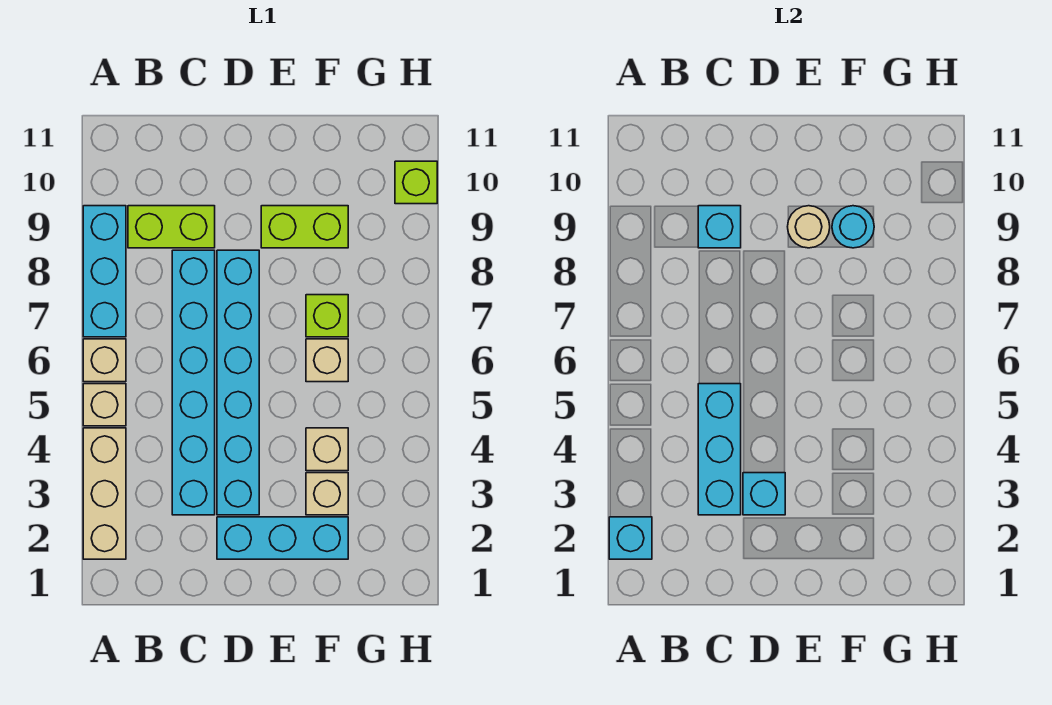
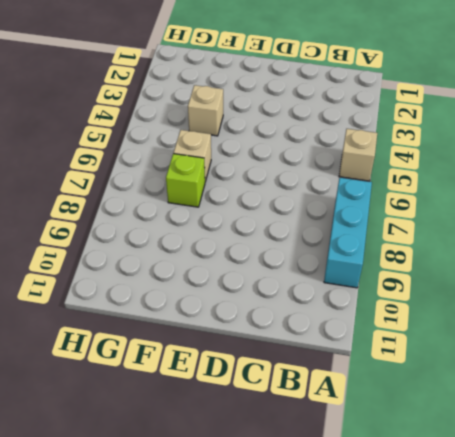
none -> tan brick A2:A4 level 1
none -> tan brick A6 level 1
none -> lime brick B9:C9 level 1

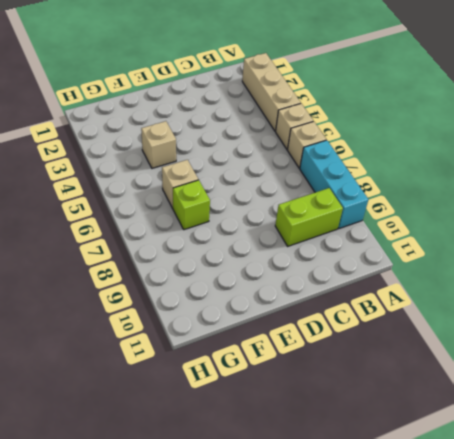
none -> cyan brick C3:C8 level 1
none -> cyan brick D2:F2 level 1
none -> cyan brick D3:D8 level 1

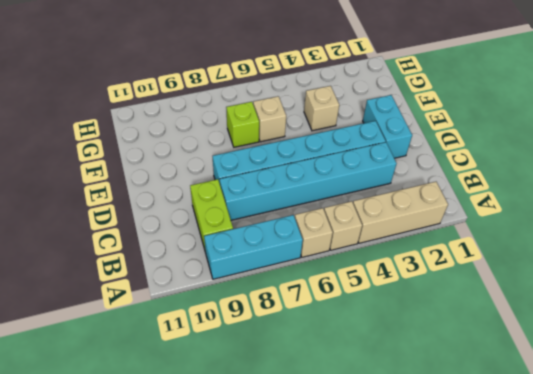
cyan brick D2:E2 level 1 -> cyan brick D2:F2 level 1
none -> lime brick E9:F9 level 1
none -> tan brick F3 level 1
none -> lime brick H10 level 1

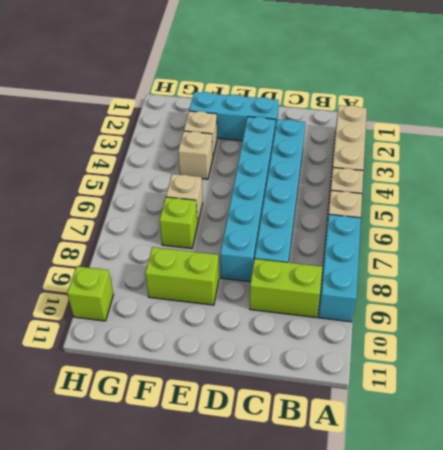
none -> cyan brick A2 level 2
none -> cyan brick C3:C5 level 2
none -> cyan brick C9 level 2

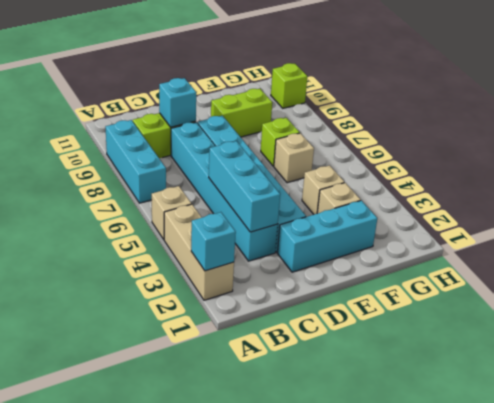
none -> tan brick A6 level 1
none -> cyan brick D3 level 2
none -> tan round brick E9 level 2

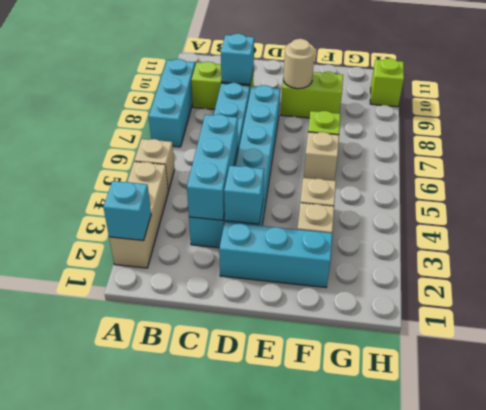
none -> tan brick A6 level 1
none -> cyan round brick F9 level 2

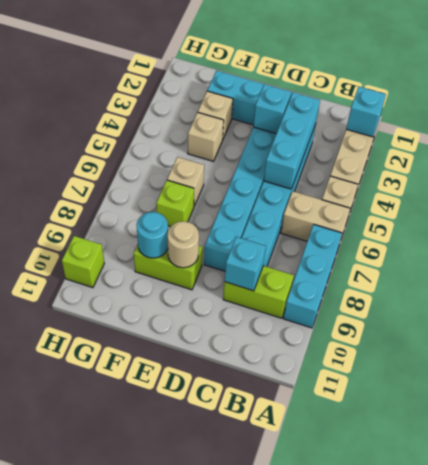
tan brick A6:B6 level 1 -> tan brick A6 level 1

